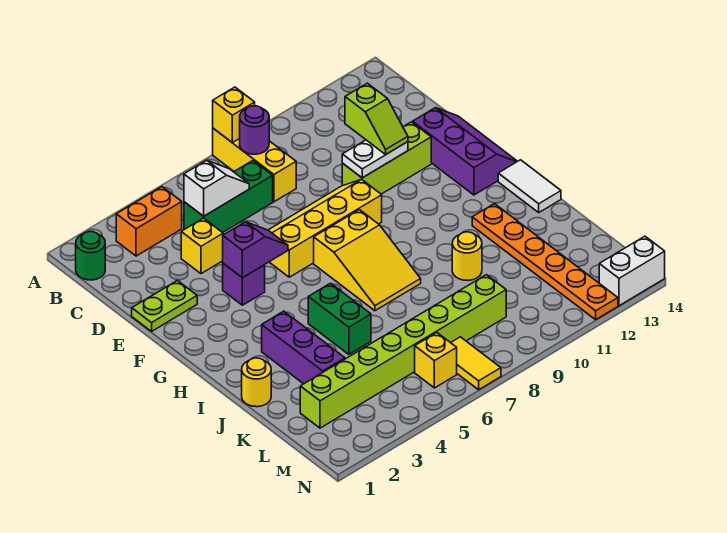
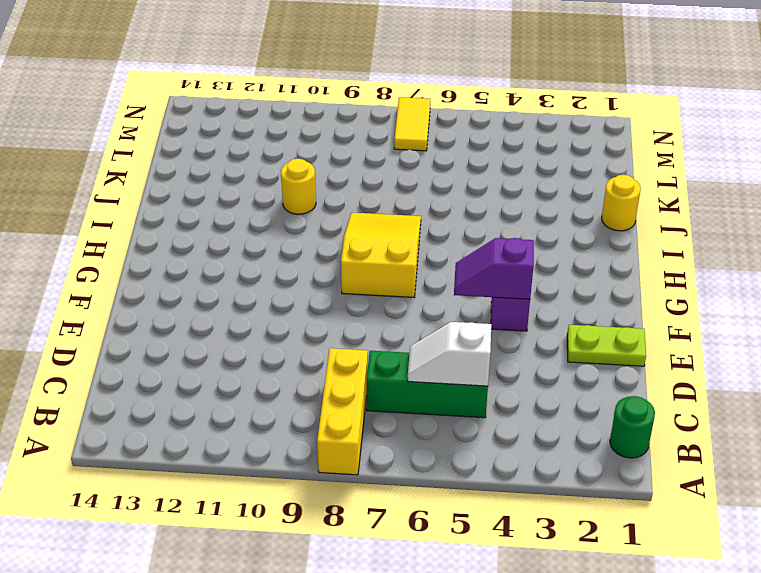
none -> orange brick B3:B4 level 1
none -> yellow brick D4 level 1
none -> yellow slope E6:F9 level 1 top F

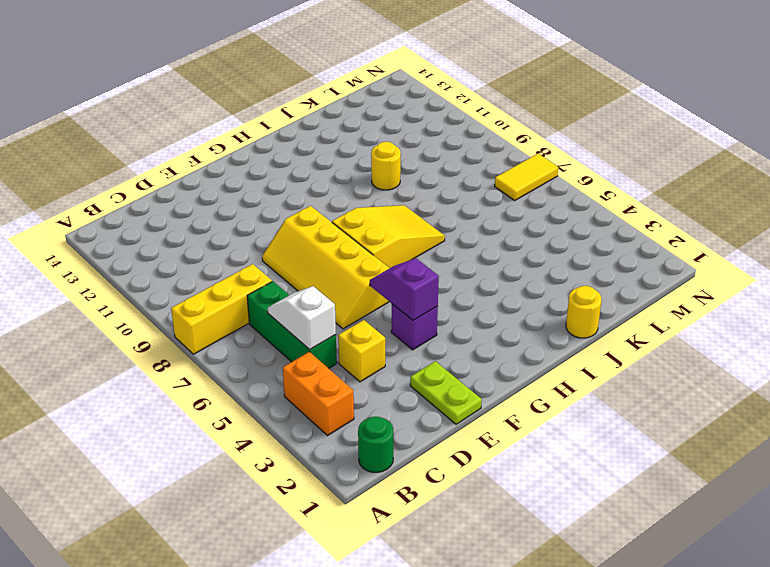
none -> lime brick E10:E12 level 1
none -> purple slope E13:G14 level 1 top 13
none -> white tile H14:I14 level 1

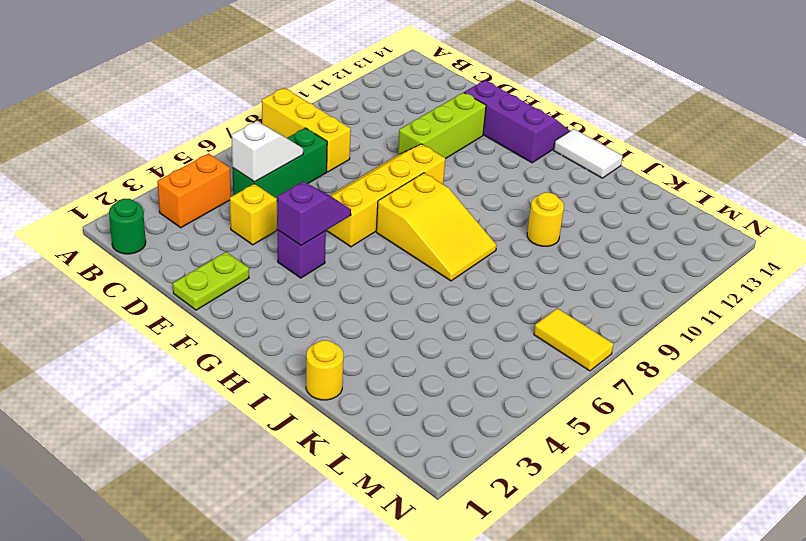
none -> purple brick I3:K3 level 1
none -> green brick I5:J5 level 1
none -> orange plate I12:N12 level 1

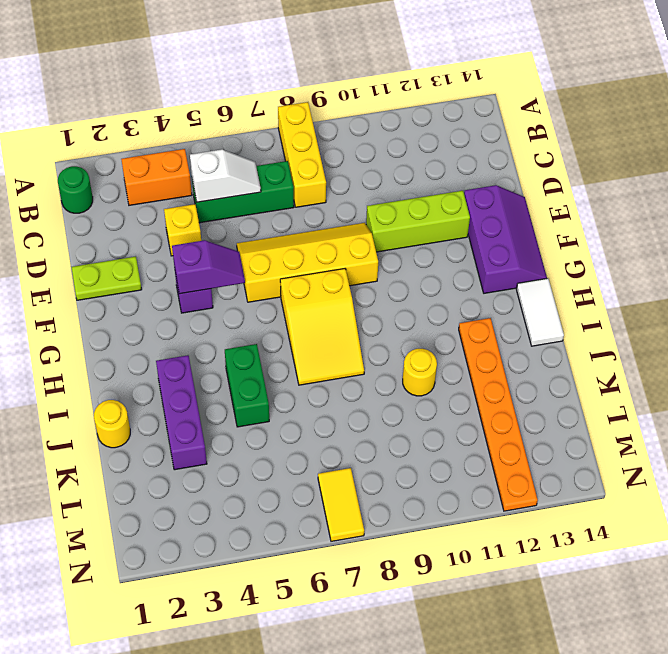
none -> lime brick L2:L9 level 1
none -> yellow brick M6 level 1
none -> white brick N13:N14 level 1

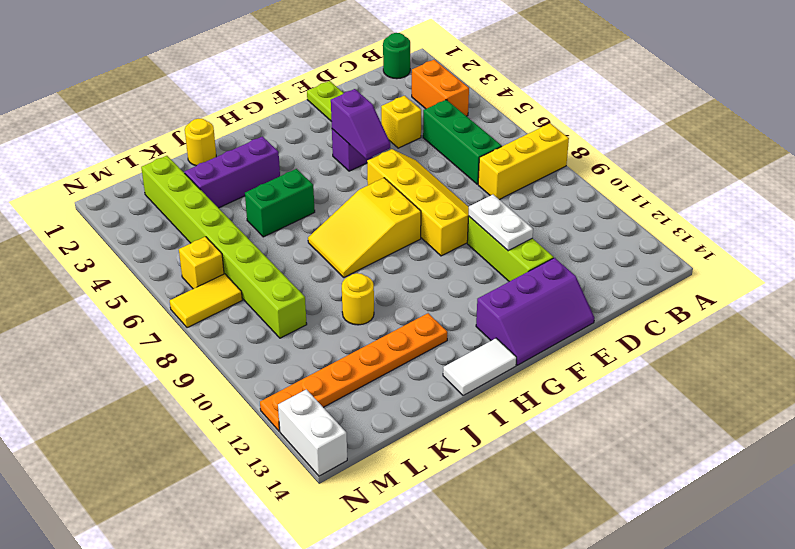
none -> yellow brick A8 level 2
none -> purple round brick B8 level 2
none -> white slope C5:C6 level 2 top 5

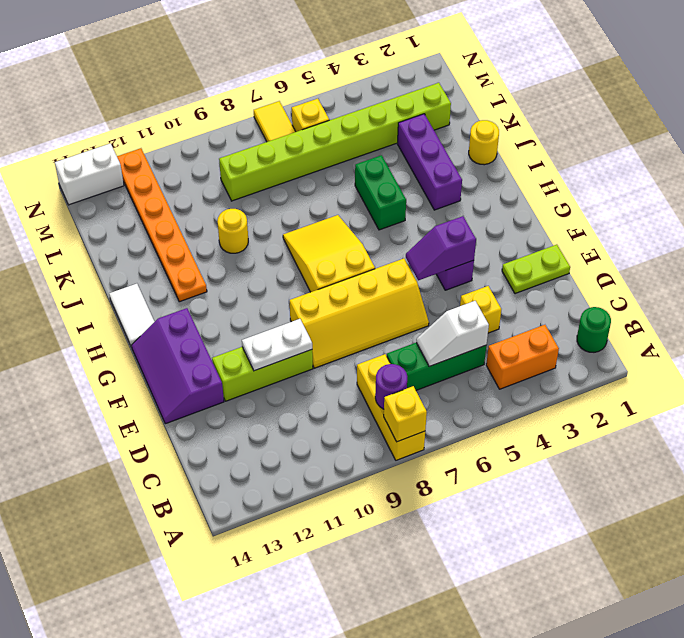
none -> lime slope D11:E11 level 3 top D

